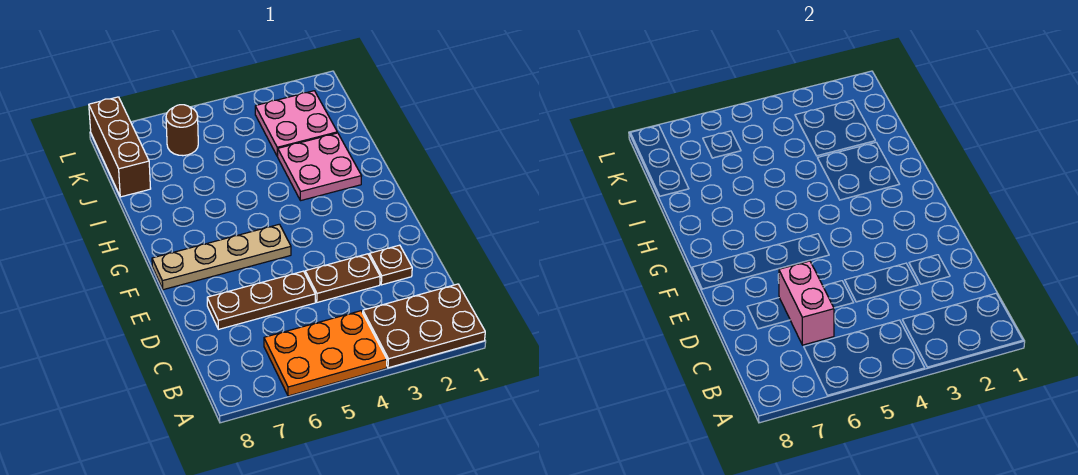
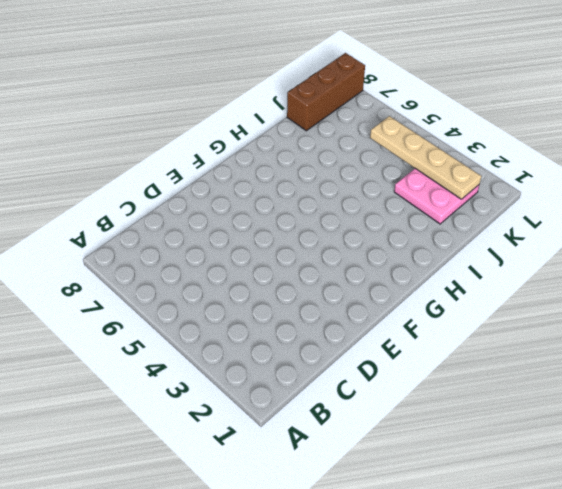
tan plate K2:K5 level 2 -> tan plate F5:F8 level 1
none -> brown plate A1:B3 level 1
none -> orange plate A4:B6 level 1

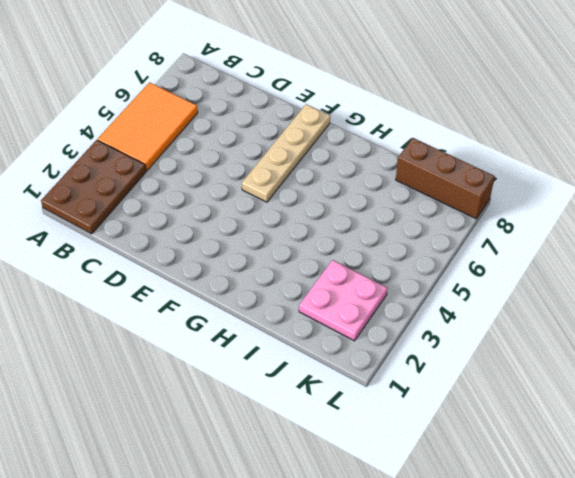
orange tile A4:B6 level 1 -> orange plate A4:B6 level 1
none -> brown plate D2 level 1
none -> brown plate D3:D4 level 1

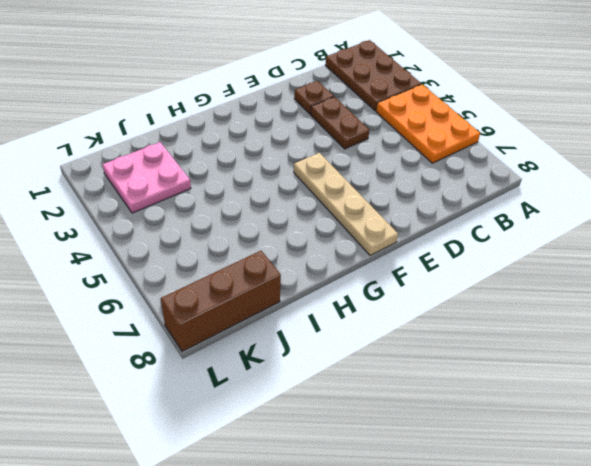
none -> brown plate D5:D7 level 1
none -> pink plate H2:I3 level 1

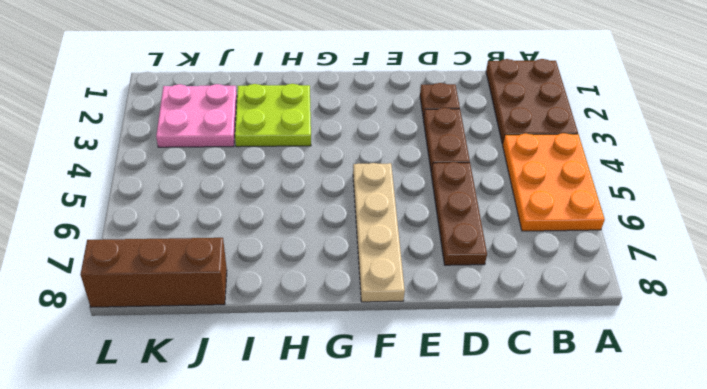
lime plate H2:I3 level 1 -> pink plate H2:I3 level 1
none -> brown round brick K6 level 1
none -> pink brick C6:D6 level 2

